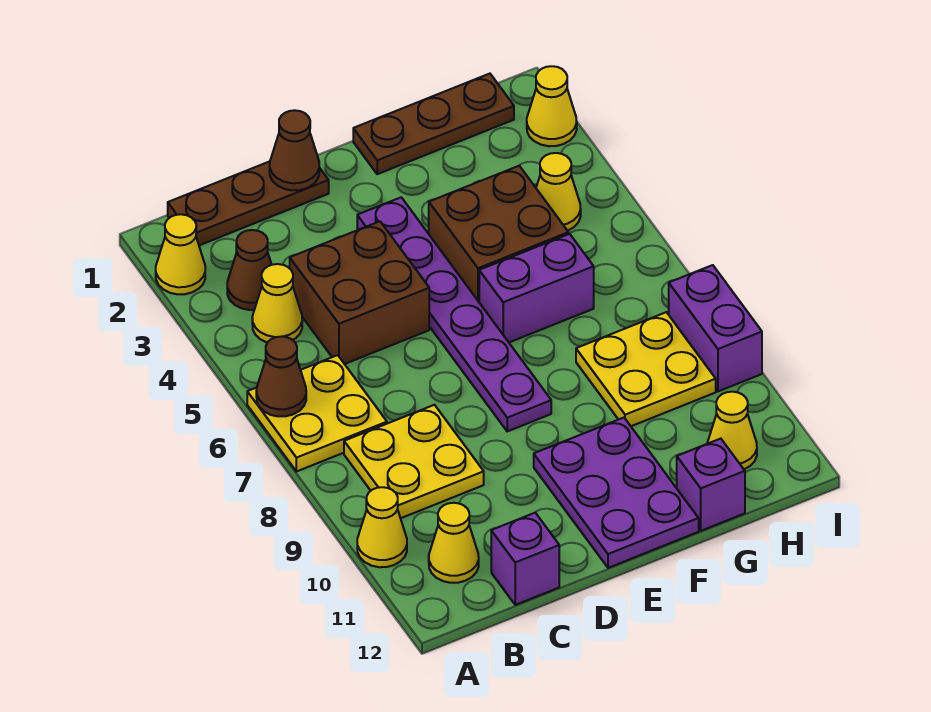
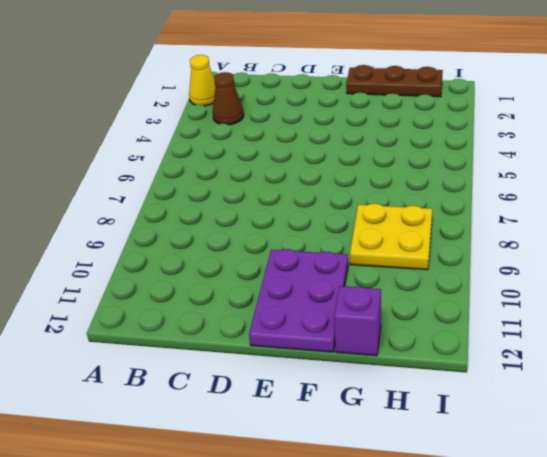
none -> yellow plate A6:B7 level 1
none -> yellow cone A10 level 1
none -> brown plate B1:D1 level 1

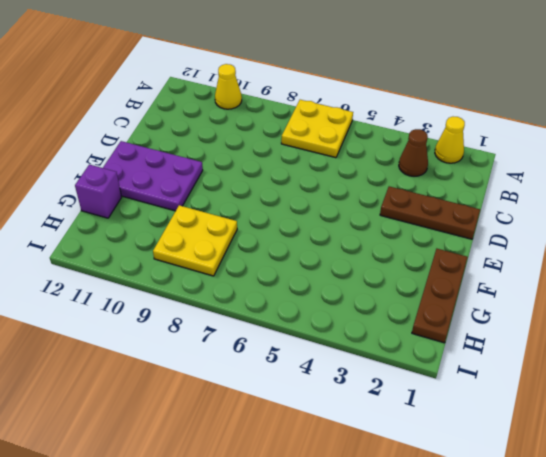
brown plate D1:D3 level 1 -> brown plate B1:D1 level 1
none -> yellow cone B4 level 1
none -> yellow plate B8:C9 level 1
none -> yellow cone B11 level 1

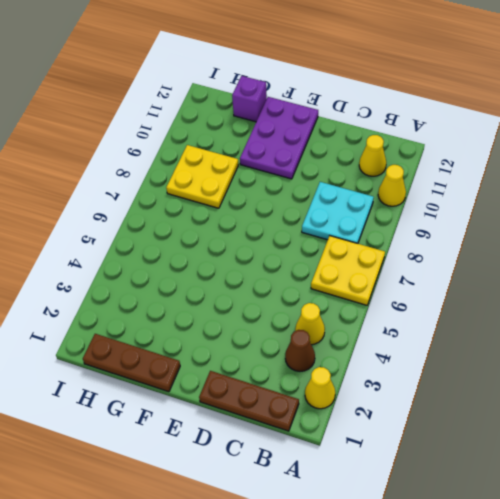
cyan plate B8:C9 level 1 -> yellow plate B8:C9 level 1
none -> brown brick C4:D5 level 1
none -> purple brick C12 level 1
none -> purple plate E3:E8 level 1

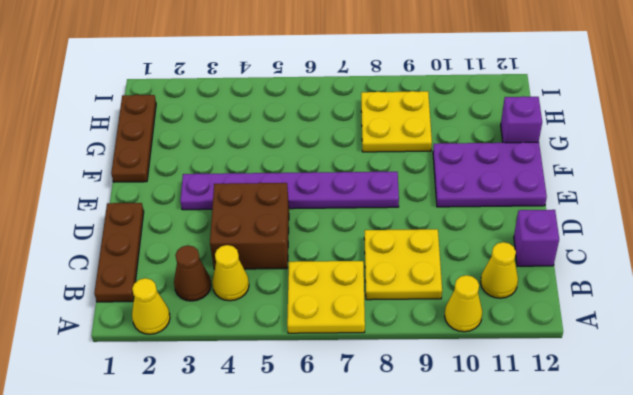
none -> brown brick F4:G5 level 1
none -> purple brick F6:G6 level 1
none -> yellow cone H4 level 1

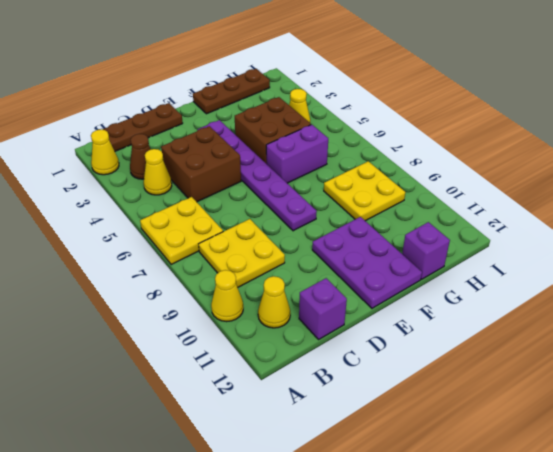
none -> yellow cone H11 level 1
none -> yellow cone I2 level 1
none -> purple brick I8:I9 level 1

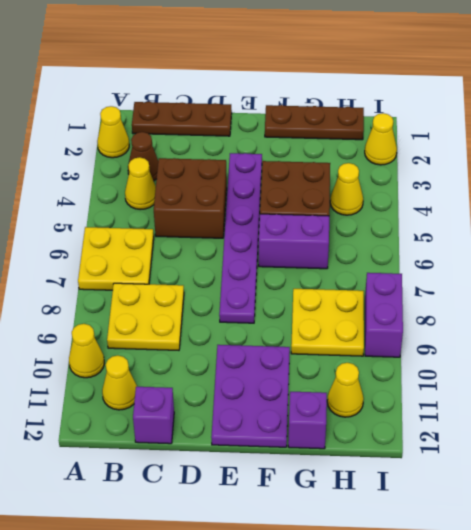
none -> brown cone A6 level 2
none -> brown cone D1 level 2

